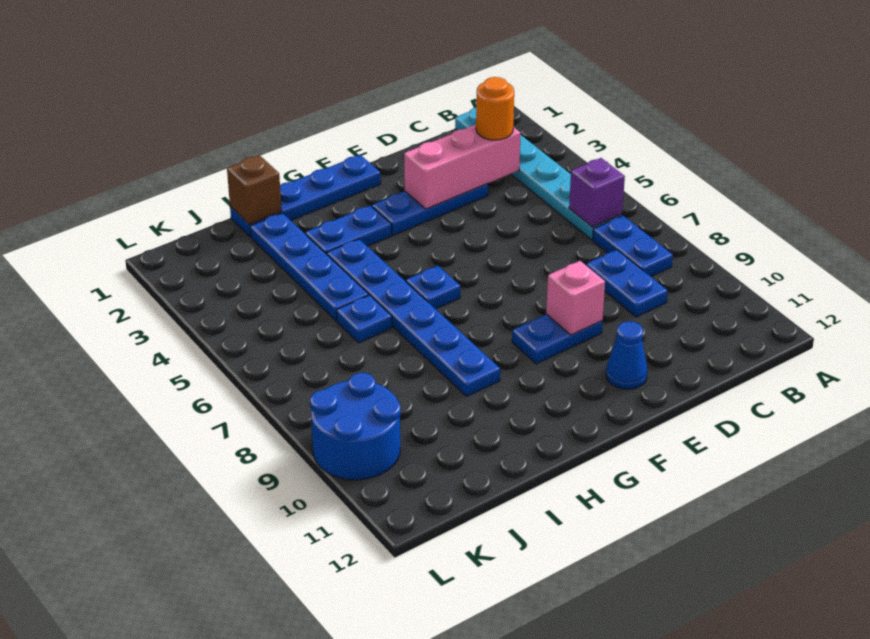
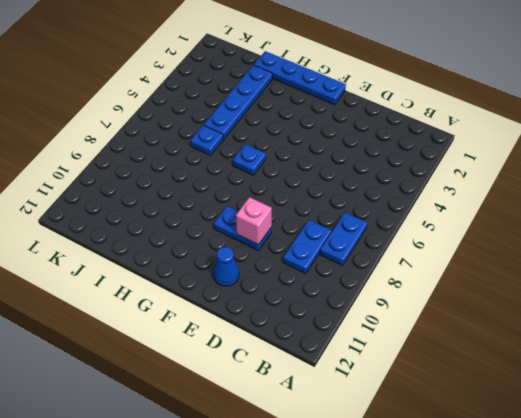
none -> cyan plate B1:B6 level 1
none -> blue plate D3:F3 level 1
none -> blue plate G3:H3 level 1

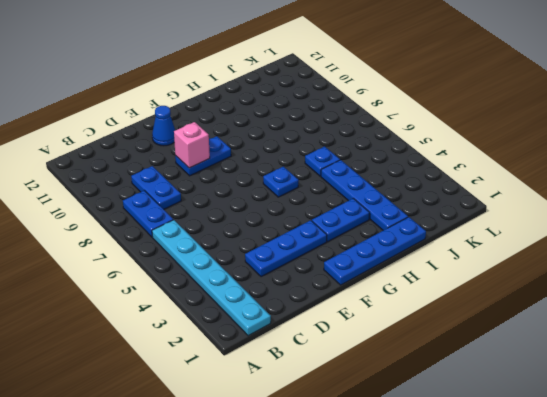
none -> blue plate H4:H9 level 1
none -> blue round brick K9:L10 level 1
none -> purple brick B6 level 2

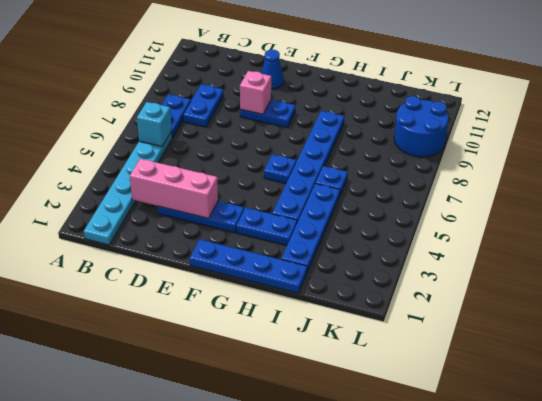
cyan brick B6 level 2 -> purple brick B6 level 2
none -> brown brick I1 level 2
none -> orange round brick C3 level 3

